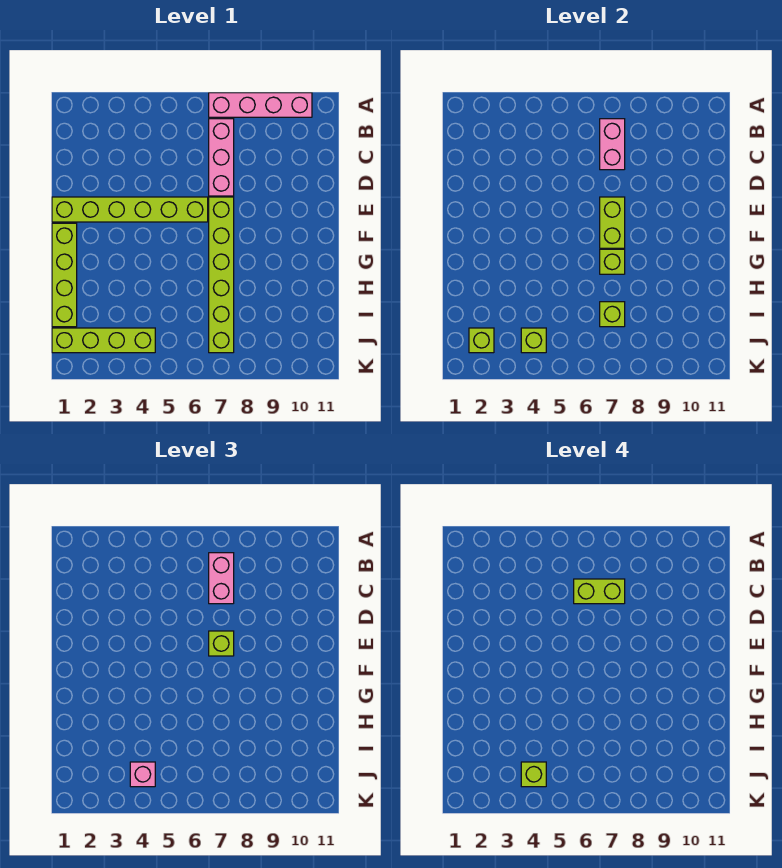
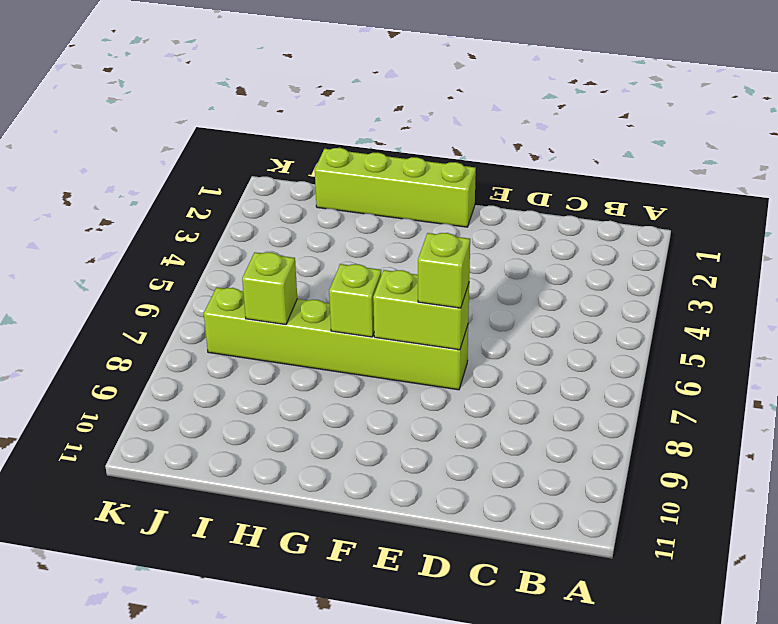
none -> pink brick A7:A10 level 1
none -> pink brick B7:D7 level 1
none -> lime brick E1:E6 level 1

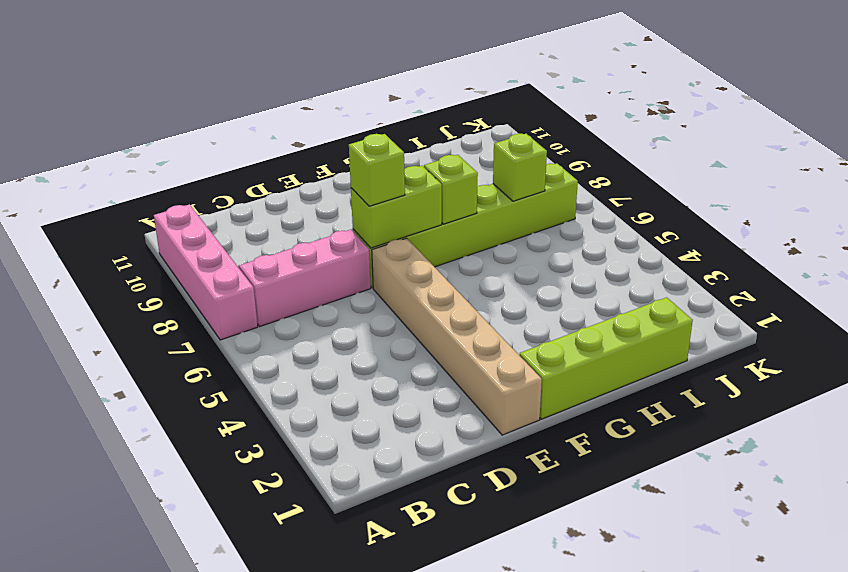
tan brick E1:E6 level 1 -> lime brick E1:E6 level 1
none -> lime brick J1:J4 level 1
none -> pink brick B7:C7 level 2
none -> lime brick J2 level 2

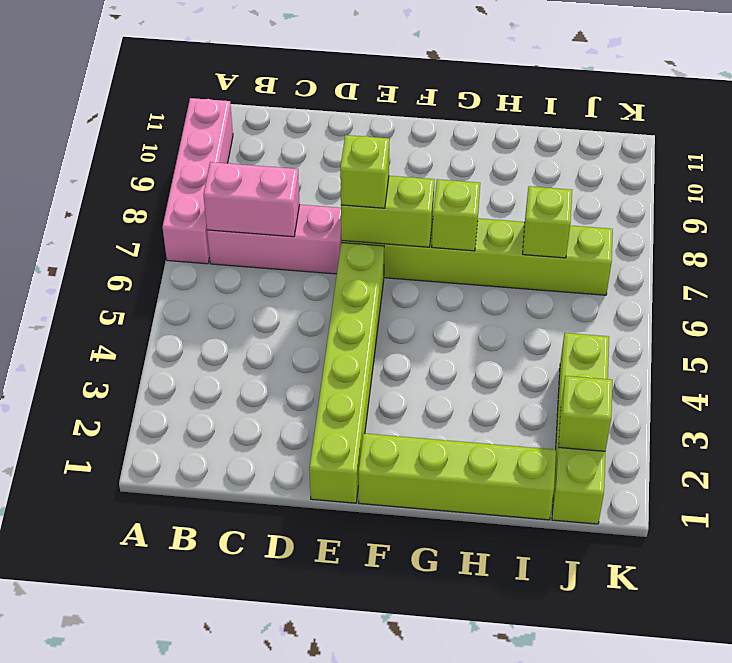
none -> lime brick J4 level 2
none -> pink brick B7:C7 level 3
none -> pink brick J4 level 3

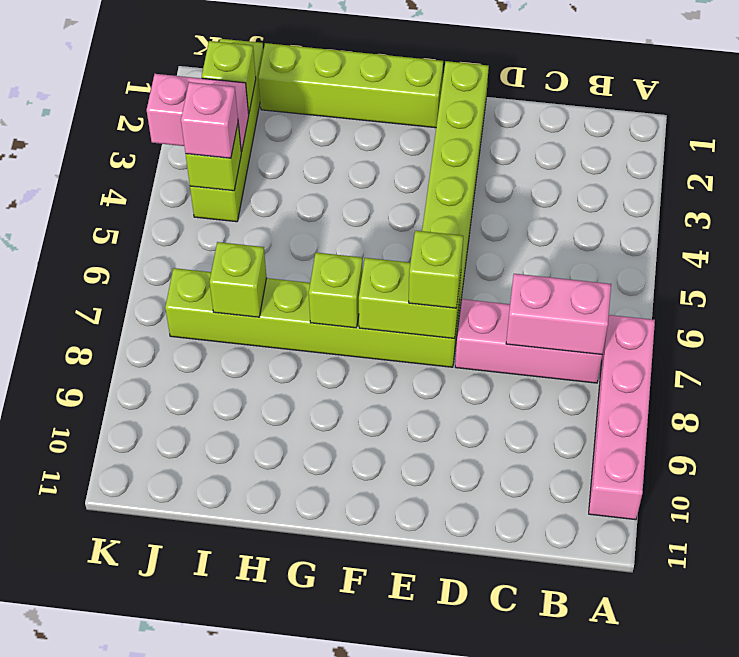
pink brick J3:K3 level 2 -> pink brick B7:C7 level 3
none -> lime brick C6:C7 level 4
none -> lime brick J4 level 4

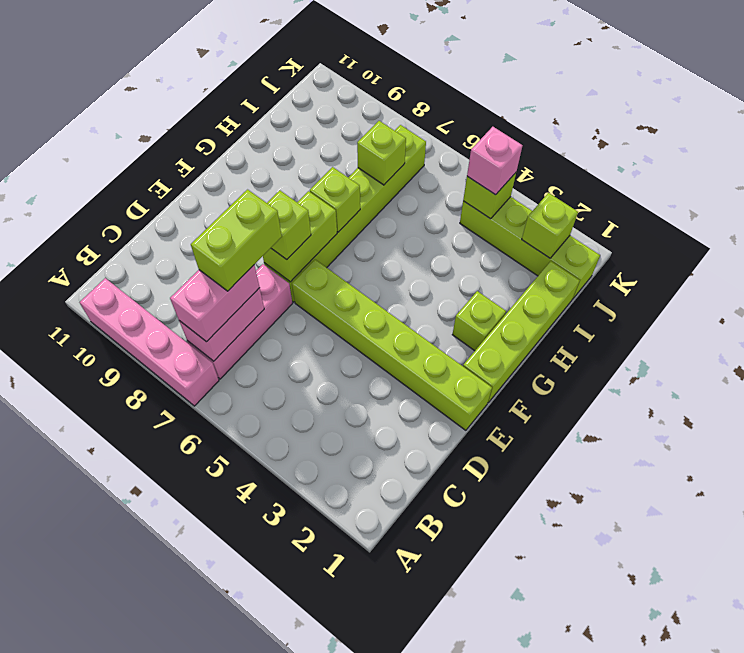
lime brick C7:D7 level 4 -> lime brick C6:C7 level 4
lime brick G2 level 1 -> lime brick J4 level 4

